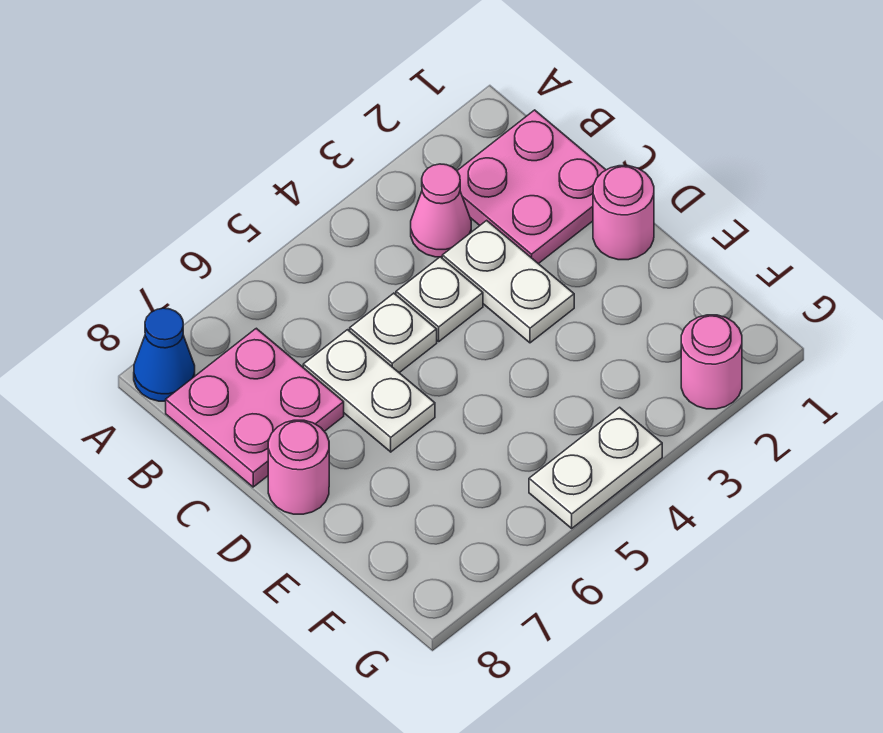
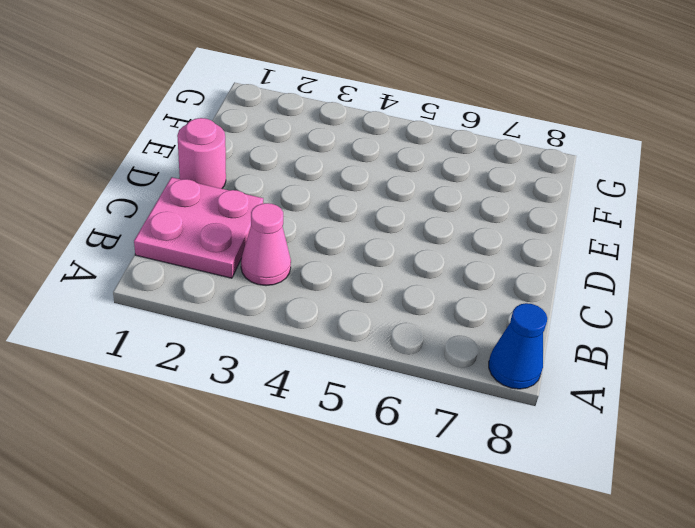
none -> pink plate B7:C8 level 1
none -> white plate C3:D3 level 1
none -> white plate C4 level 1

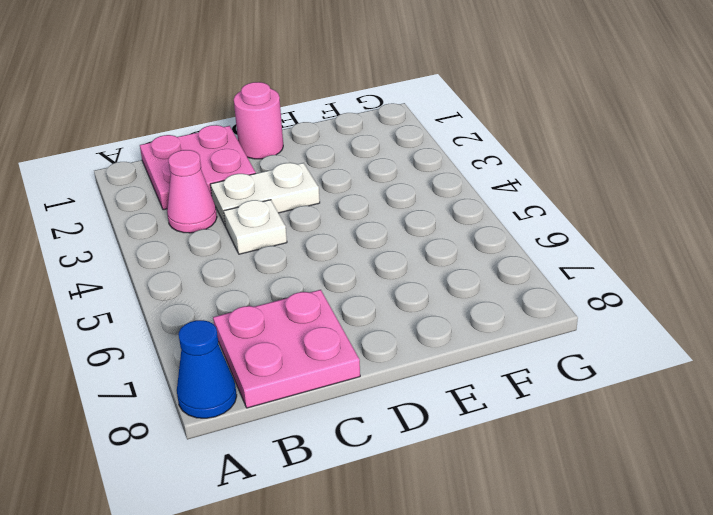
none -> white plate C5 level 1
none -> white plate C6:D6 level 1
none -> pink round brick D8 level 1

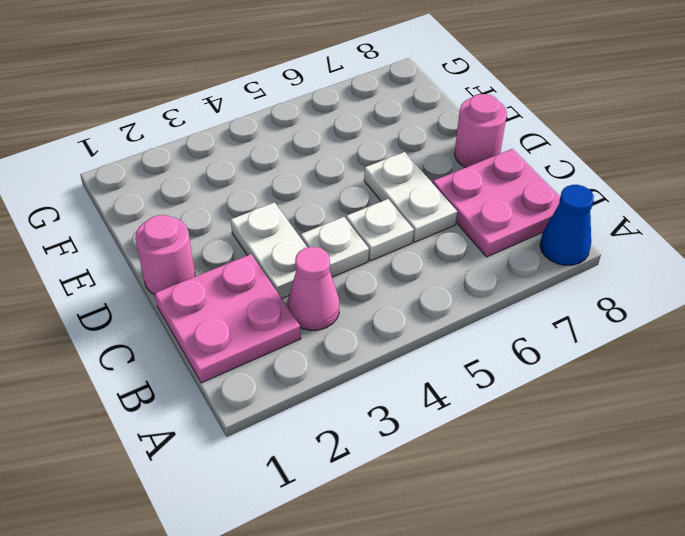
none -> pink round brick G2 level 1
none -> white plate G4:G5 level 1

